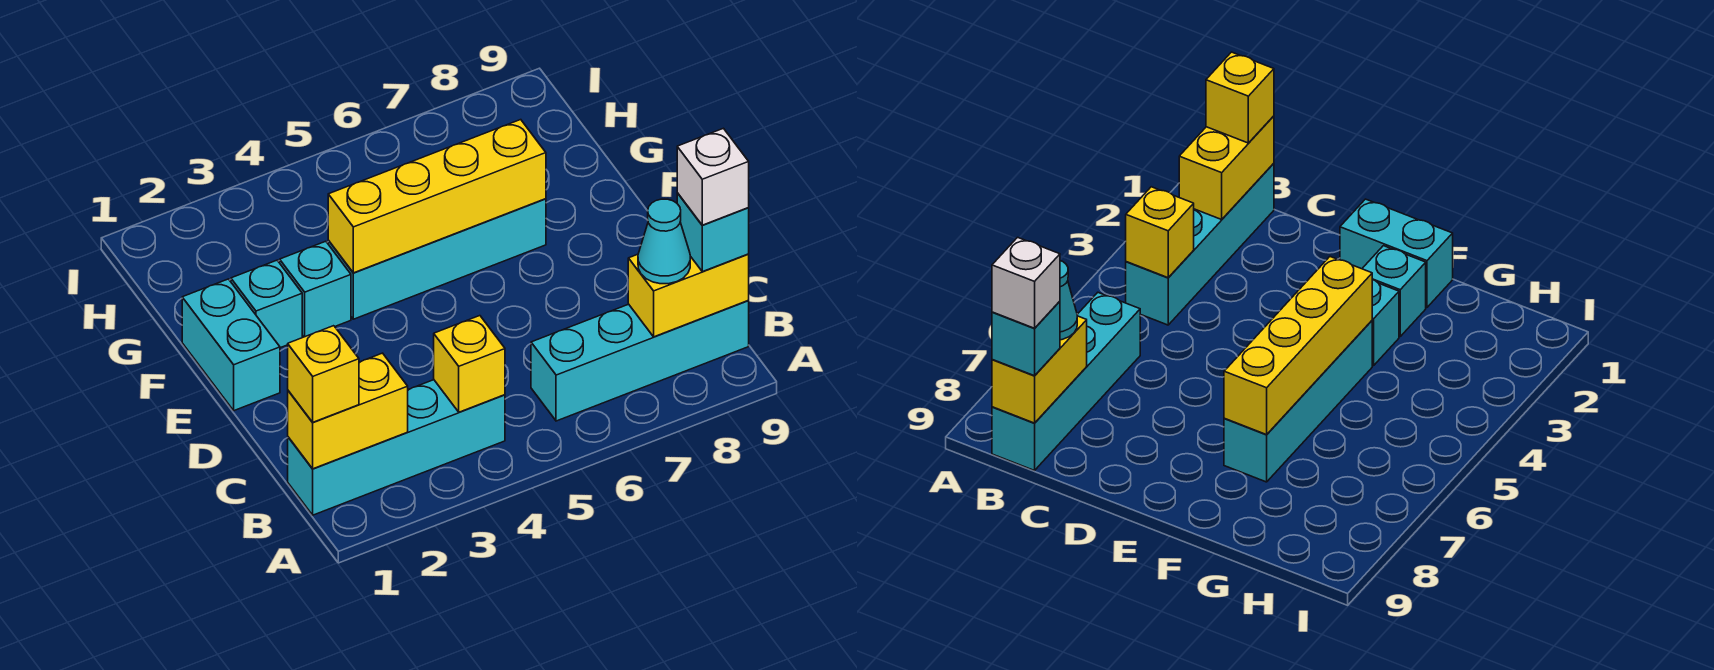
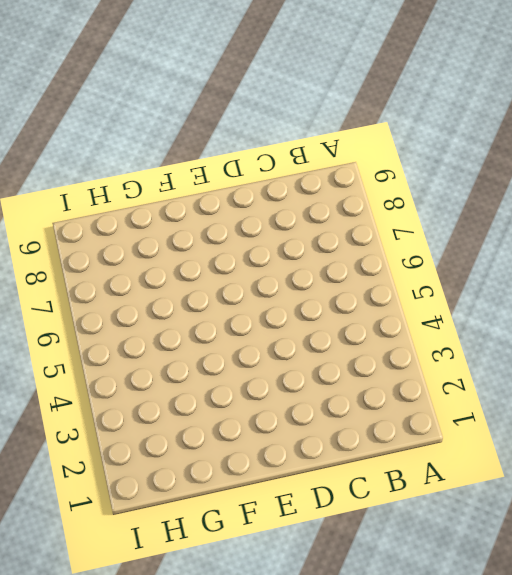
none -> cyan brick B1:B4 level 1
none -> cyan brick B6:B9 level 1
none -> cyan brick E1:F1 level 1

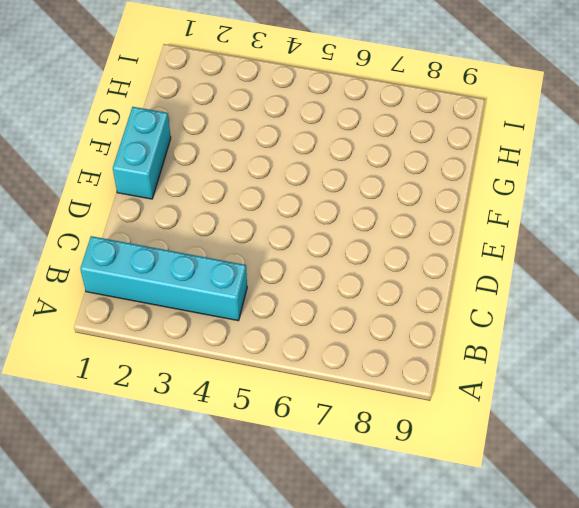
none -> cyan brick B6:B9 level 1
none -> cyan brick F2 level 1
none -> cyan brick F3 level 1

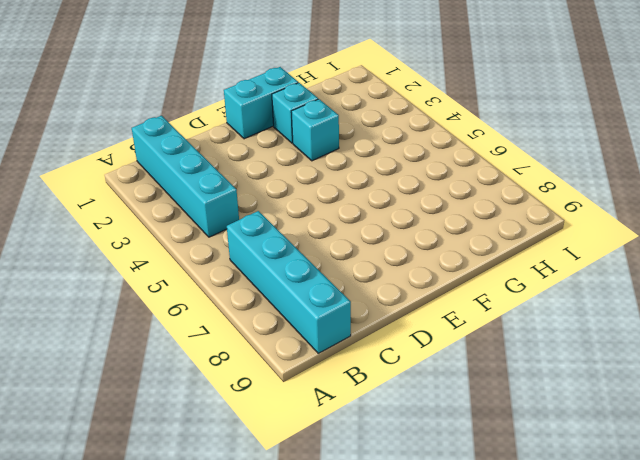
none -> cyan brick F4:F7 level 1
none -> yellow brick B1:B2 level 2
none -> yellow brick B4 level 2

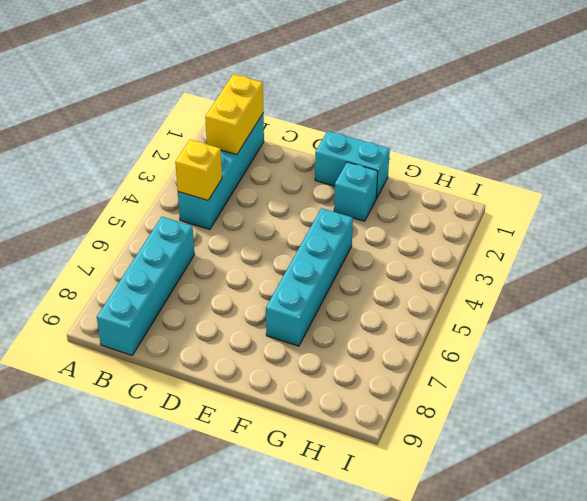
none -> cyan brick F3 level 1
none -> yellow brick B8:B9 level 2
none -> yellow brick F4:F7 level 2

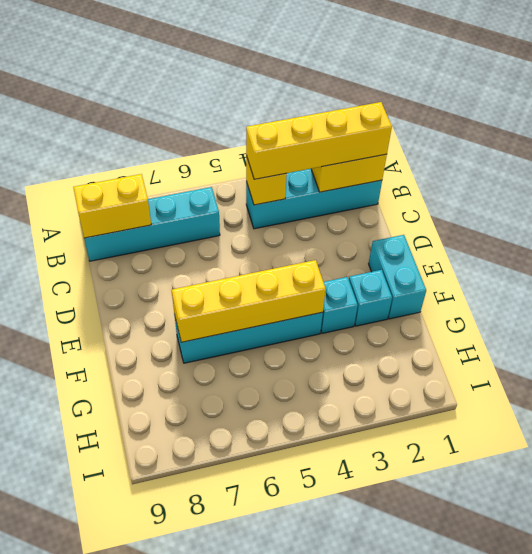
yellow brick B1:B4 level 3 -> yellow brick B1 level 3
none -> cyan cone B8 level 3
none -> cyan brick B9 level 3
none -> white brick B9 level 4

